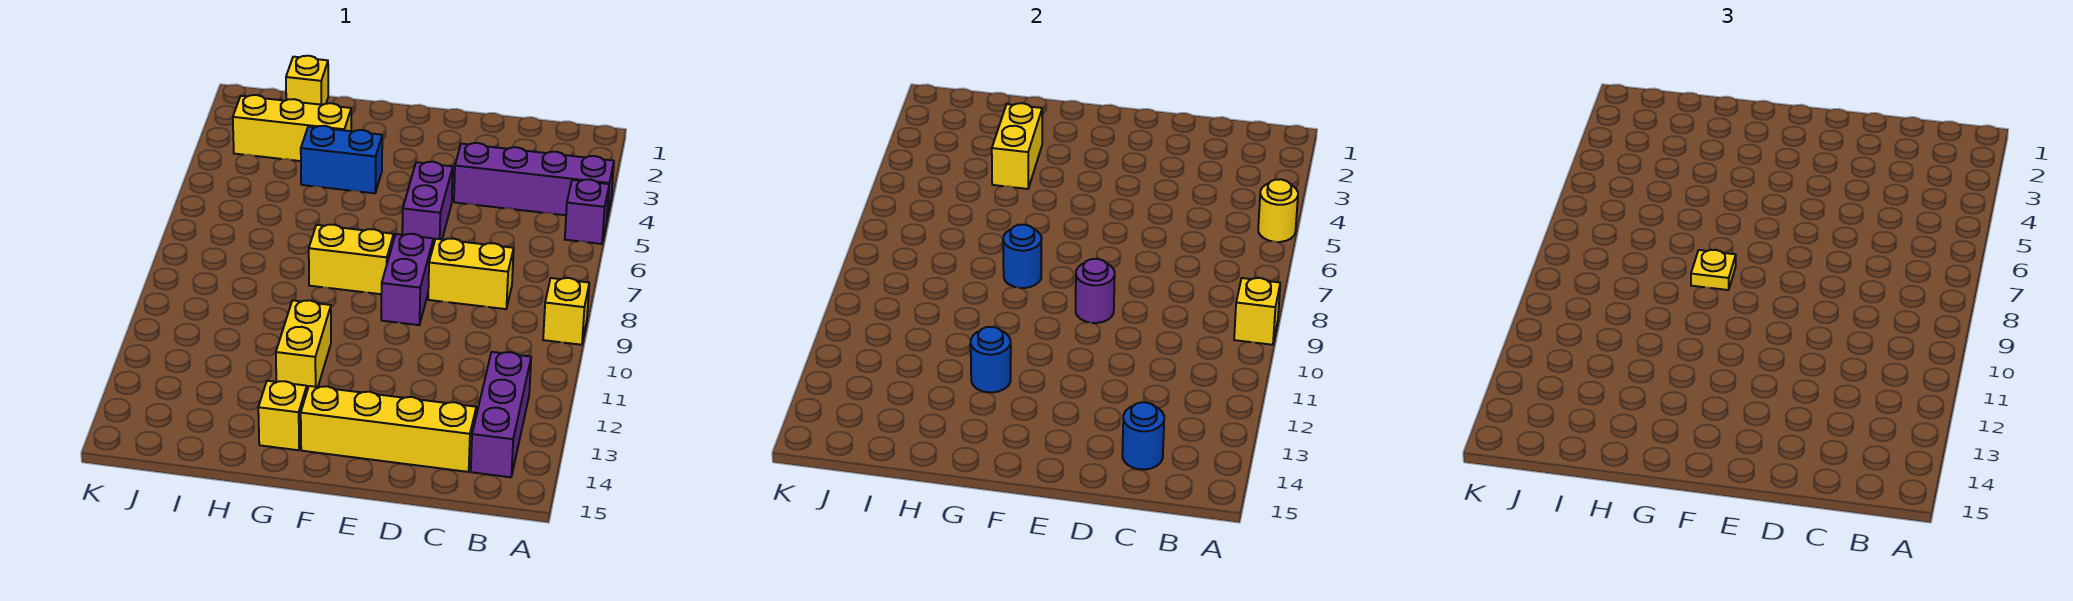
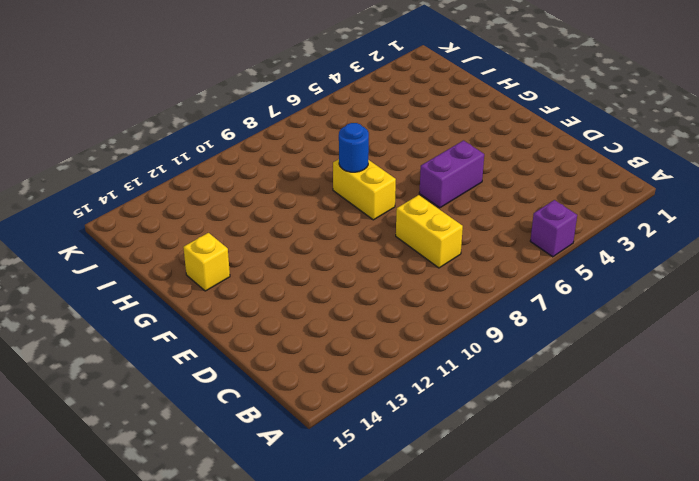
none -> purple brick A4:D4 level 1
none -> yellow brick A9 level 1
none -> purple brick B12:B14 level 1

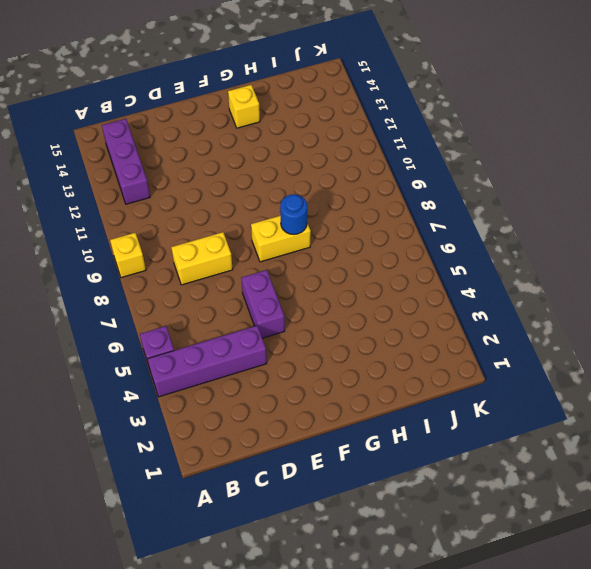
none -> yellow brick C14:F14 level 1
none -> purple brick E8:E9 level 1
none -> blue brick G4:H4 level 1

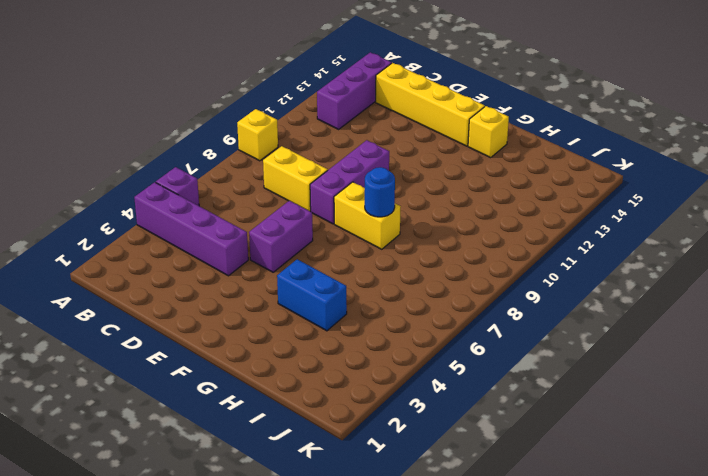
purple brick E8:E10 level 1 -> purple brick E8:E9 level 1
none -> yellow brick G11:G12 level 1
none -> yellow brick H3:J3 level 1
none -> yellow brick I1 level 1

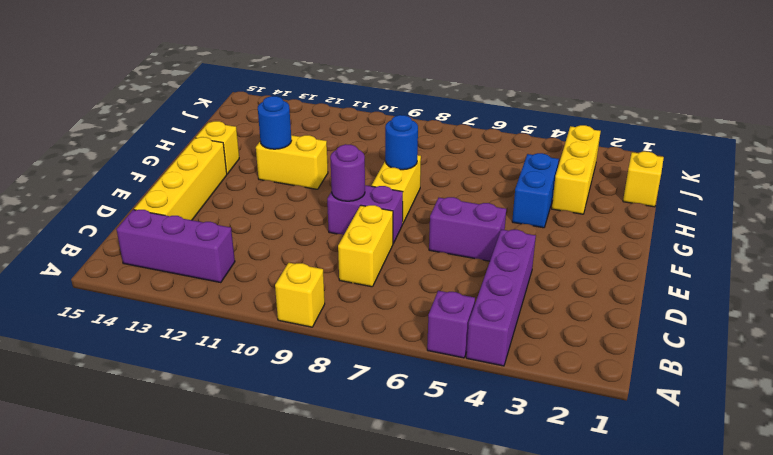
none -> yellow round brick A5 level 2
none -> yellow brick A9 level 2
none -> blue round brick C14 level 2

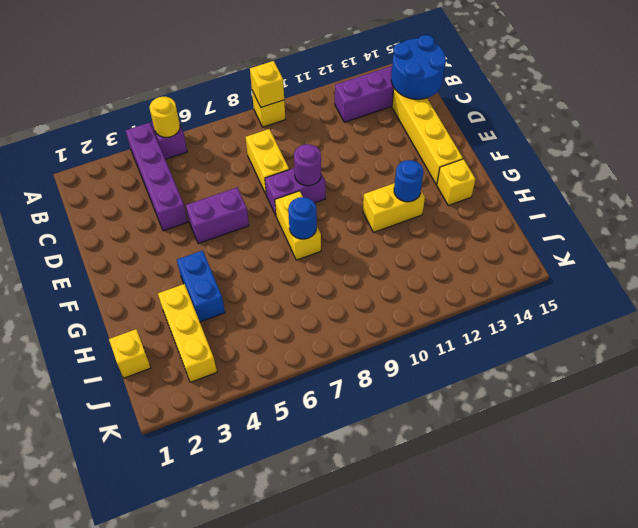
blue round brick B14:C15 level 2 -> blue round brick C14 level 2
none -> yellow brick H3:H4 level 2
none -> yellow plate G8 level 3

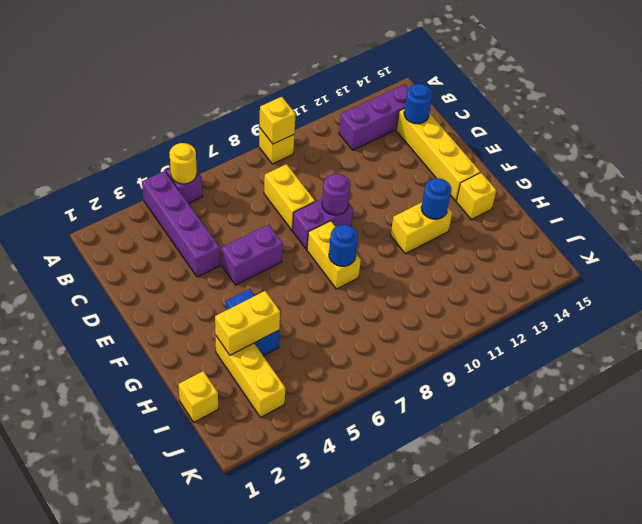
none -> yellow plate G8 level 3

